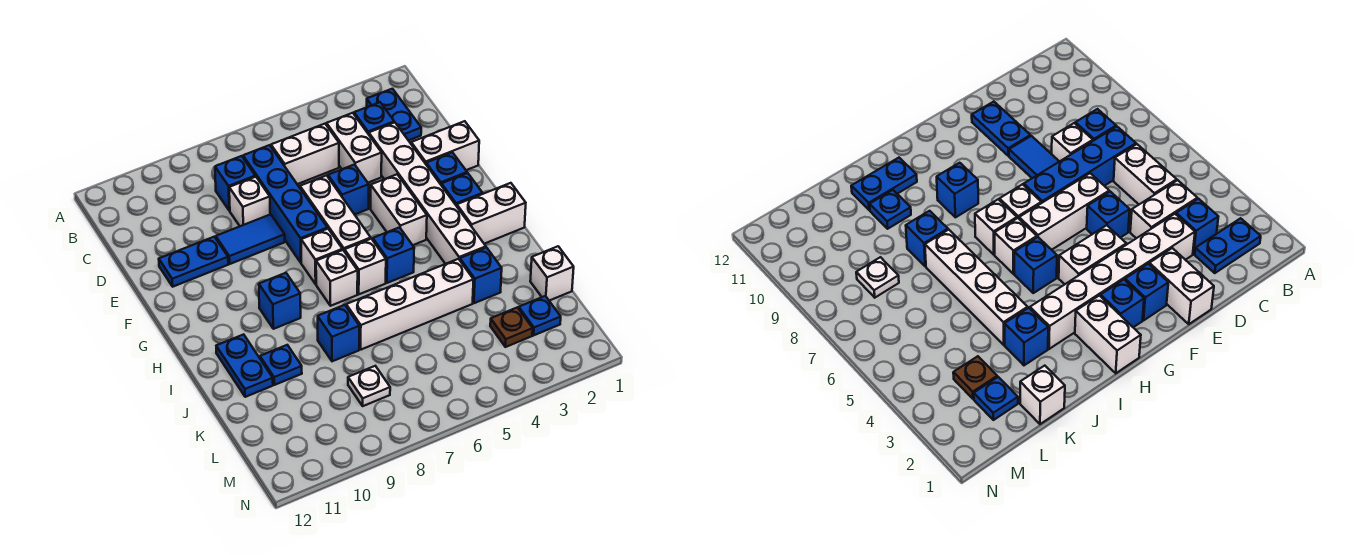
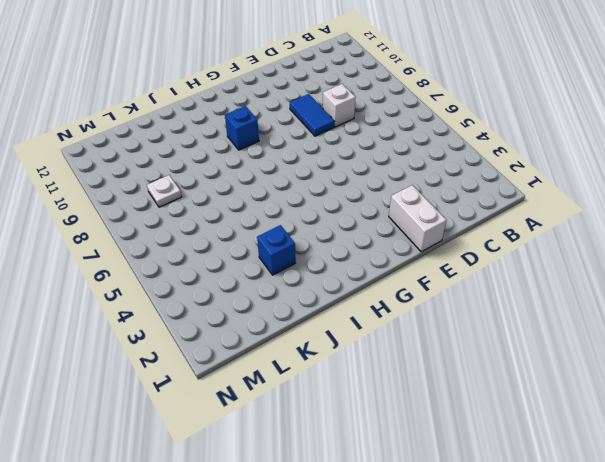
none -> blue plate B2:C2 level 1
none -> blue brick C3 level 1
none -> white brick C4:D4 level 1
none -> white brick C5:C6 level 1

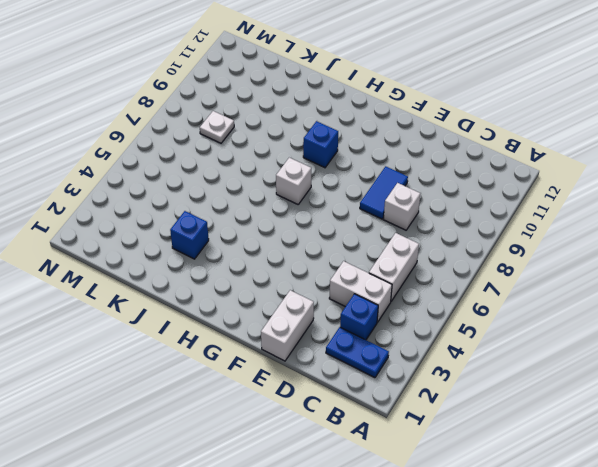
none -> blue brick C7:F7 level 1
none -> blue brick C8 level 1
none -> white brick D3:I3 level 1
none -> blue brick E5 level 1

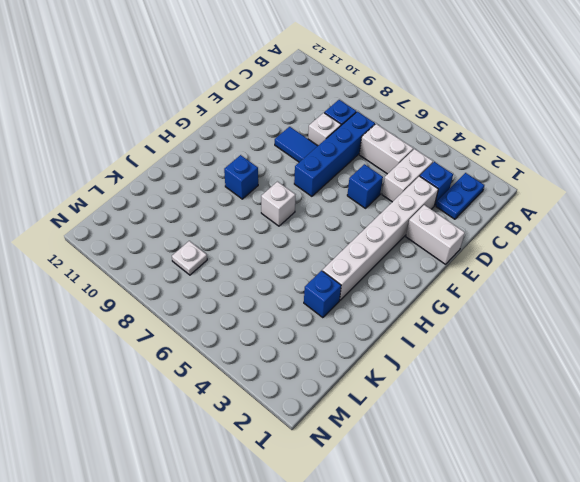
none -> white brick E6:G6 level 1
none -> blue plate E10:E11 level 1
none -> blue brick F2 level 1
none -> white brick F4:G4 level 1

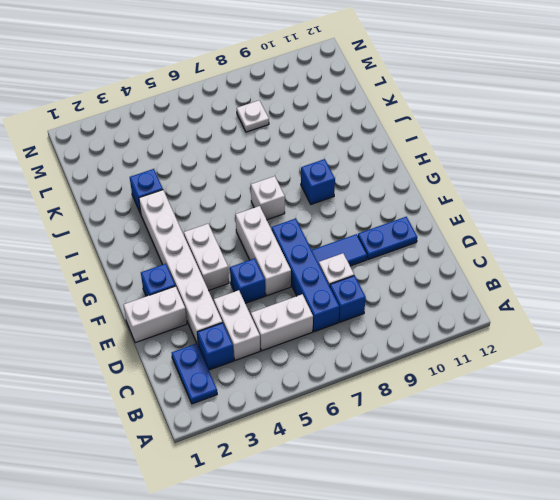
none -> blue brick G2 level 1
none -> white brick G7 level 1
none -> white brick H1:H2 level 1
none -> blue brick H5 level 1

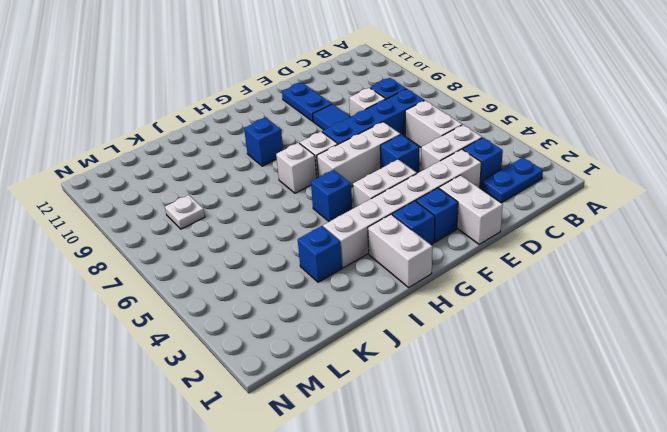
none -> white brick H6 level 1
none -> blue plate I11:J11 level 1
none -> white brick J4:J7 level 1
none -> blue brick J8 level 1

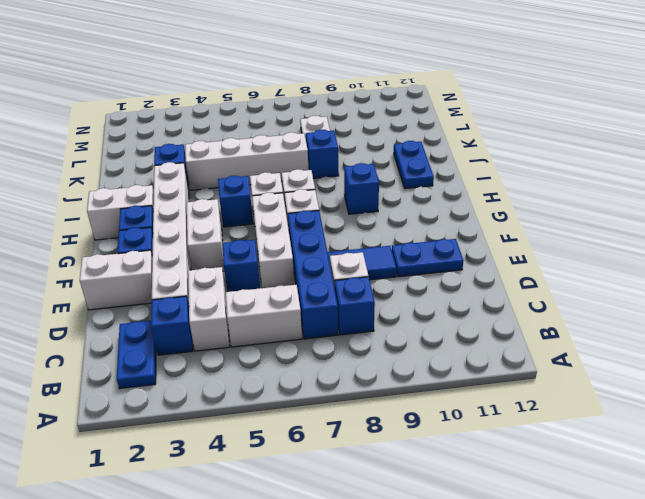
none -> blue plate J10 level 1
none -> white brick K1 level 1
none -> blue plate L2 level 1
none -> brown plate L3 level 1

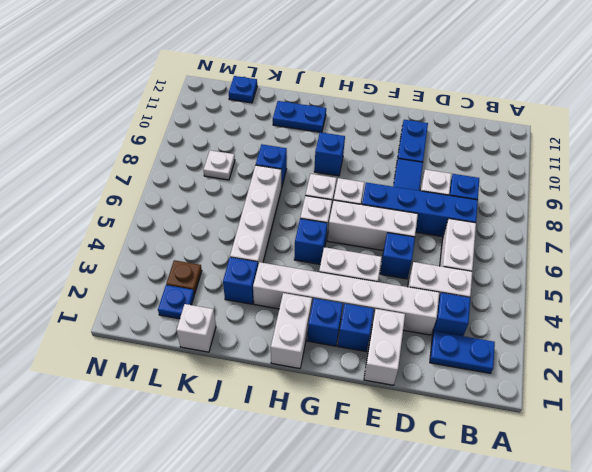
blue plate L12 level 1 -> blue plate J10 level 1

